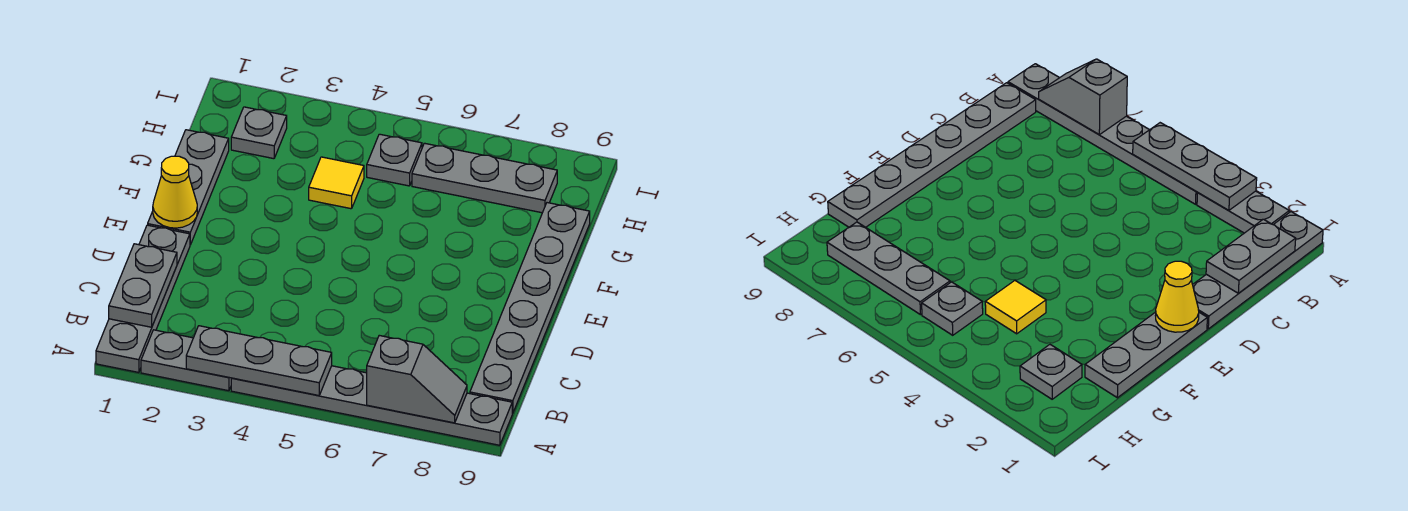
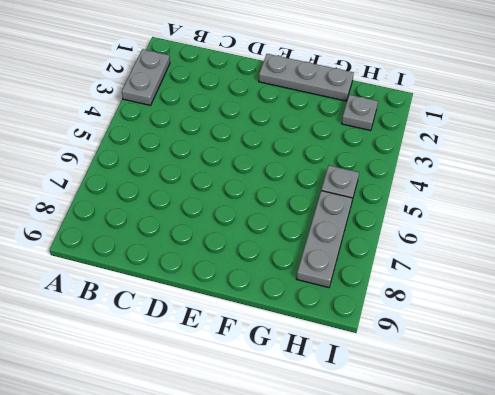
none -> grey plate A1:D1 level 1
none -> grey plate A4:A9 level 1
none -> grey plate B9:G9 level 1

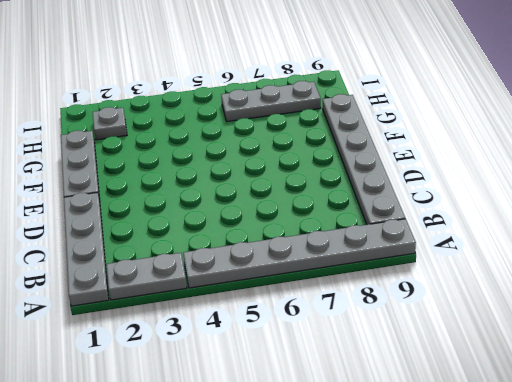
none -> yellow tile G4 level 1
none -> grey plate H5 level 1
none -> grey plate A3:A5 level 2

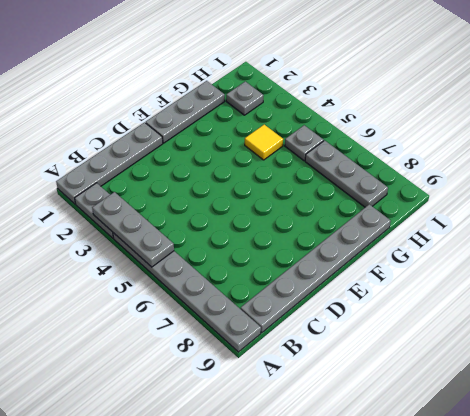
none -> grey slope A7:A8 level 2 top 7
none -> grey plate B1:C1 level 2
none -> yellow cone E1 level 2

